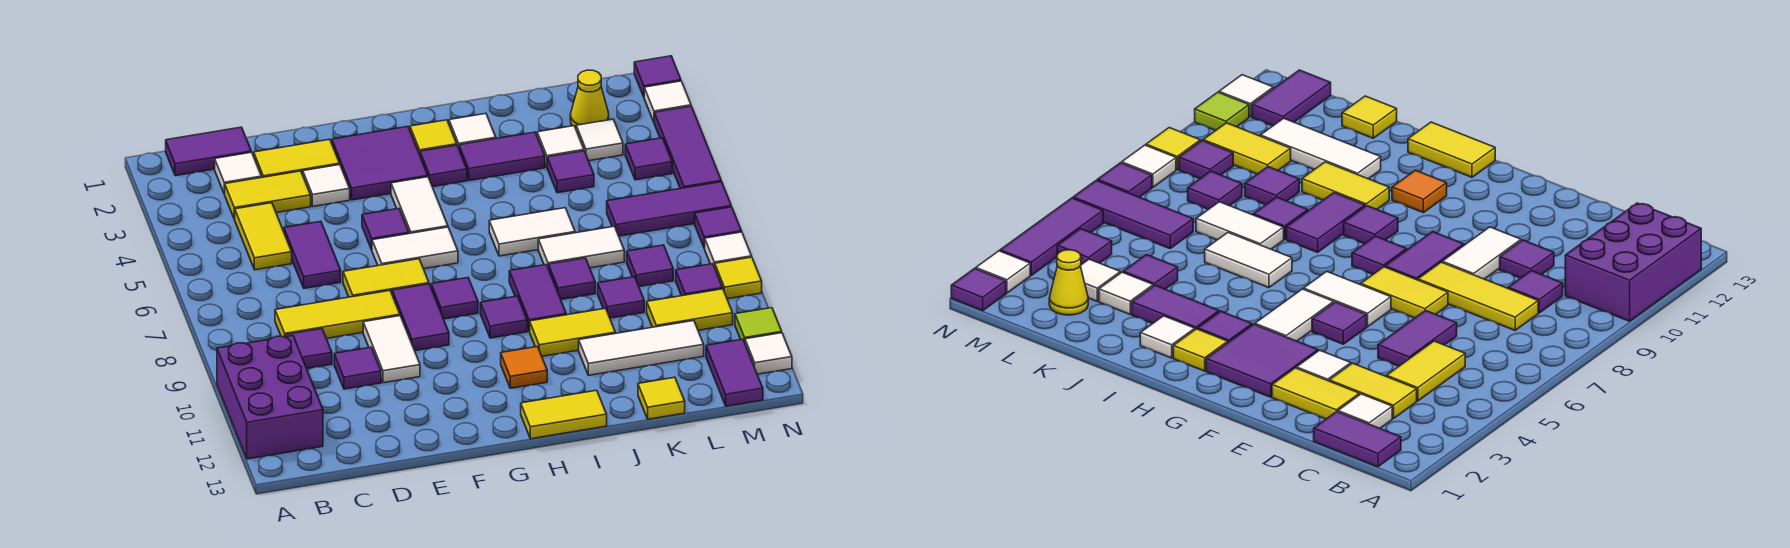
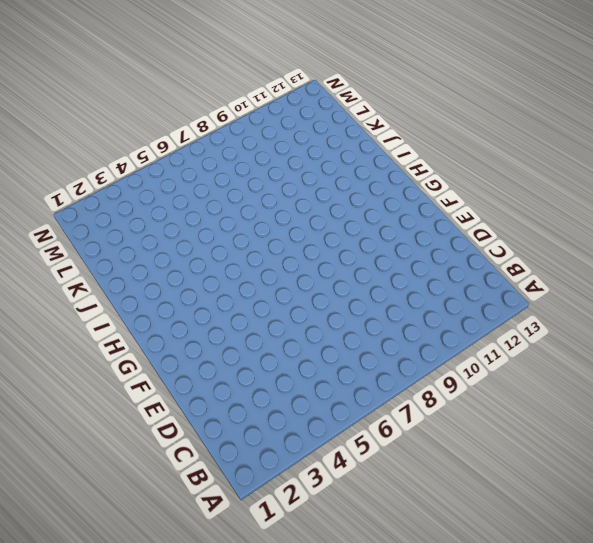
none -> purple brick A10:B12 level 1
none -> purple tile B1:C1 level 1
none -> white tile C2 level 1
none -> yellow tile C3:D3 level 1

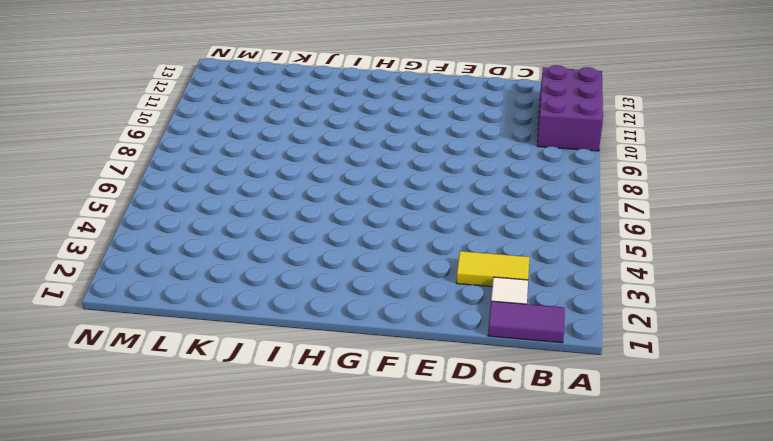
none -> yellow tile C4:C5 level 1
none -> yellow tile C8:E8 level 1
none -> purple tile C9 level 1
none -> yellow tile D2:E2 level 1

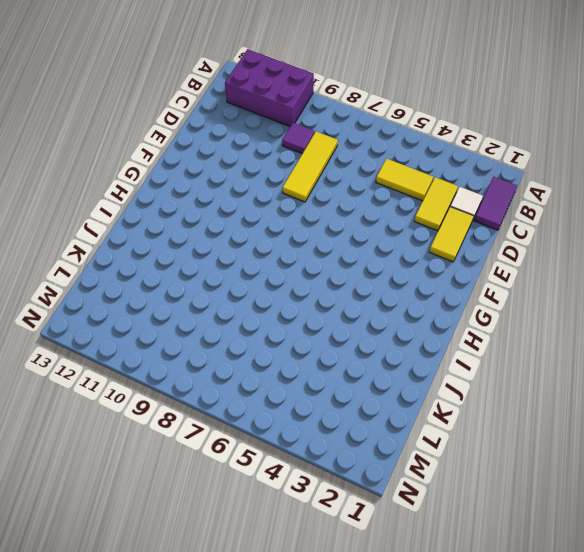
none -> purple tile D5:D6 level 1
none -> purple tile D10 level 1
none -> white tile E3 level 1
none -> yellow tile E7:F7 level 1

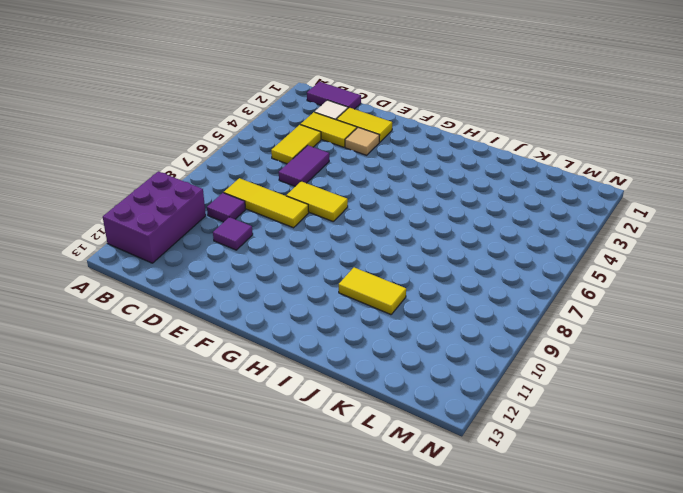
tan tile E3 level 1 -> white tile E3 level 1
none -> white tile E9:E10 level 1
none -> purple tile F2:G3 level 1
none -> purple tile F5 level 1
none -> white tile F6:G6 level 1

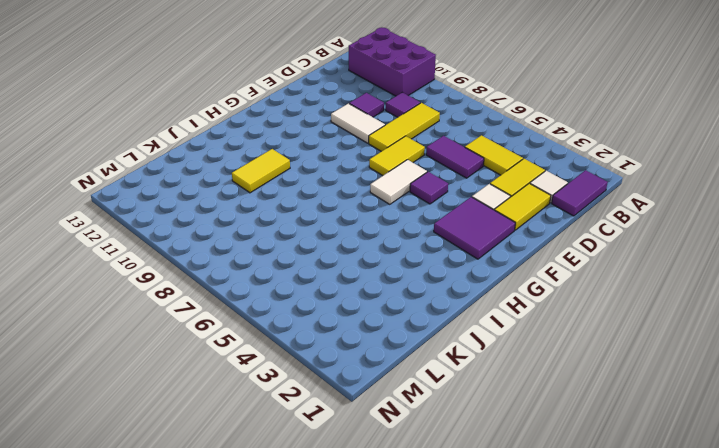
none -> purple tile F8:F9 level 1
none -> white tile G4:G5 level 1
none -> purple tile G8 level 1
none -> yellow tile H2 level 1

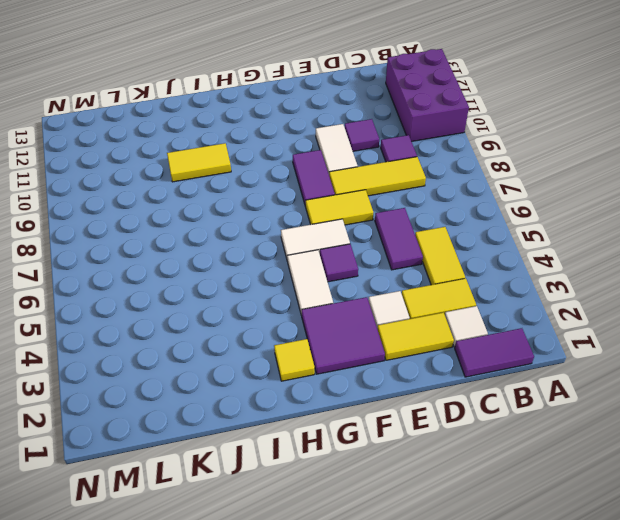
none -> purple tile G8 level 1
none -> purple tile H3 level 1
none -> purple tile H9 level 1
none -> orange tile H11 level 1

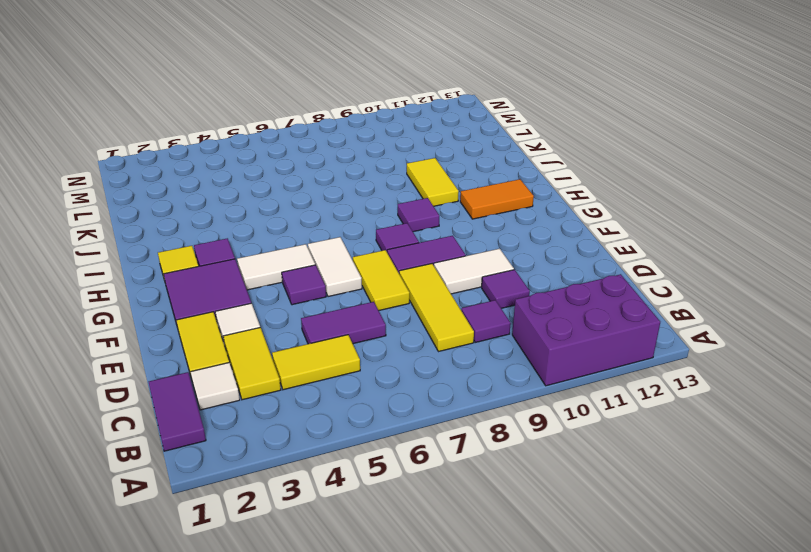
orange tile H11:H12 level 1 -> orange tile H11 level 1
none -> yellow tile H13:I13 level 1
none -> white tile I2 level 1
none -> purple tile I3:J3 level 1
none -> white tile I6:J6 level 1

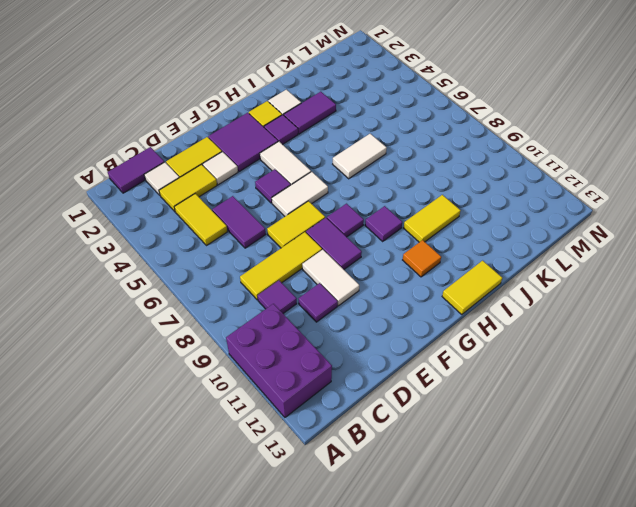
none -> purple tile I8:I9 level 1
none -> white tile J7:K7 level 1
none -> purple tile J8 level 1
none -> white tile J11:L11 level 1

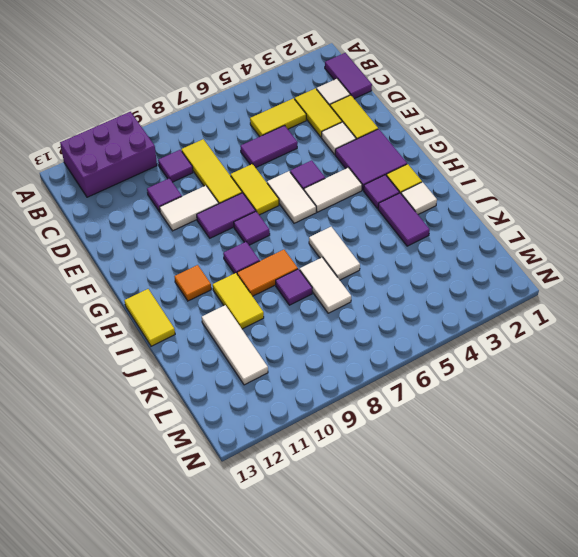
orange tile I8:I9 level 1 -> purple tile I8:I9 level 1
none -> white tile K3 level 1
none -> purple tile K4 level 1
none -> purple tile K9 level 1
none -> yellow tile K13 level 1

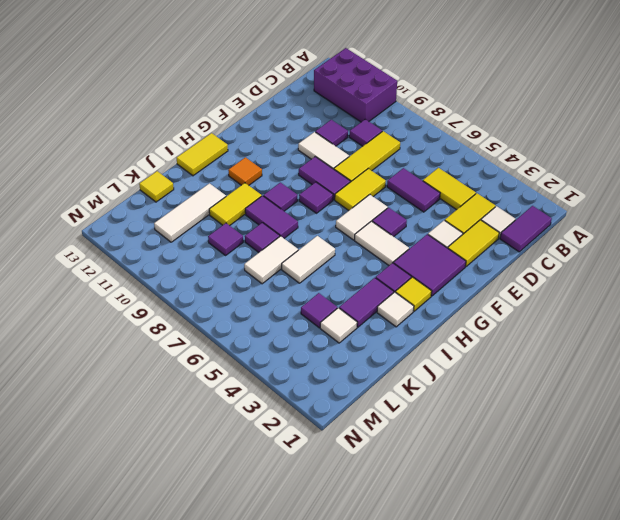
none -> yellow cone L2 level 1
none -> white tile L3 level 1
none -> purple tile L6:N6 level 1
none -> purple tile L8 level 1

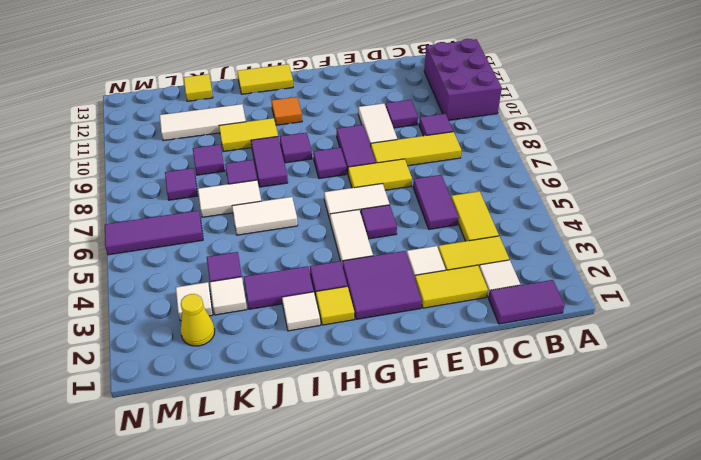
none -> yellow tile L10:M10 level 1
none -> purple tile M4 level 1
none -> purple tile M9 level 1
none -> purple tile M12:M13 level 1

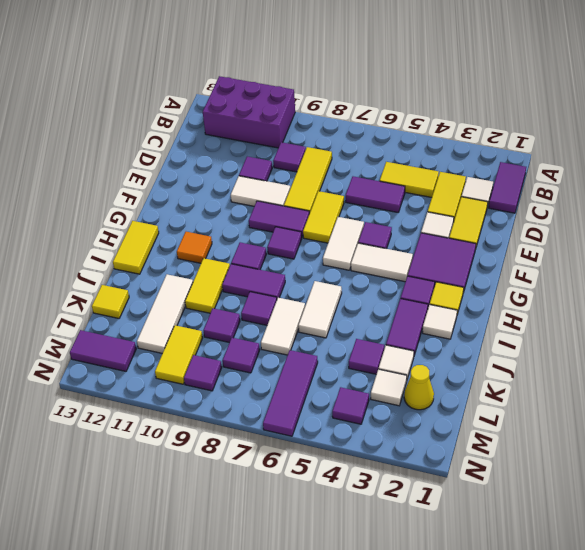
none -> purple tile N1 level 1
none -> white tile N2 level 1
none -> purple tile N3:N5 level 1
none -> purple tile N7 level 1

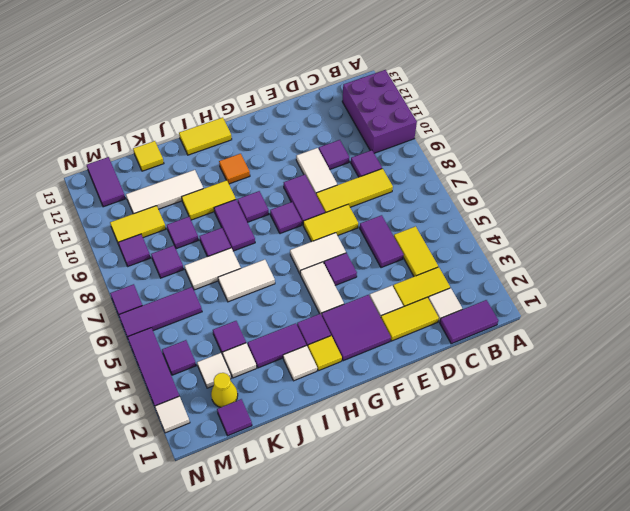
purple tile L1 level 1 -> purple tile N1 level 1
none -> white tile N8 level 1
none -> yellow tile N9 level 1
none -> lime tile N11 level 1
none -> white tile N12 level 1

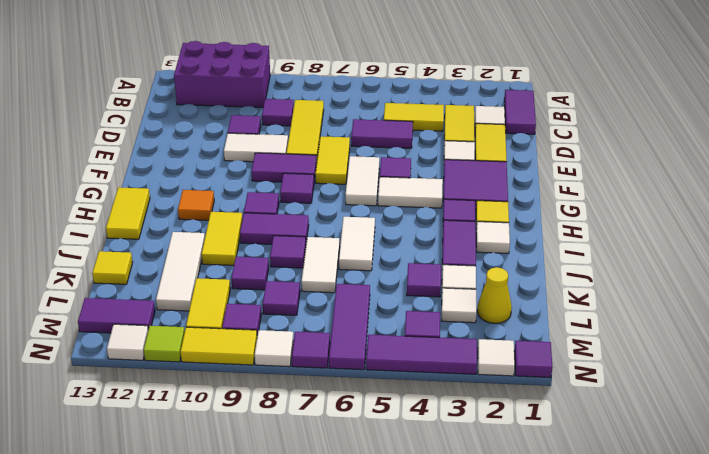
yellow tile N9:N10 level 1 -> yellow tile N9 level 1

